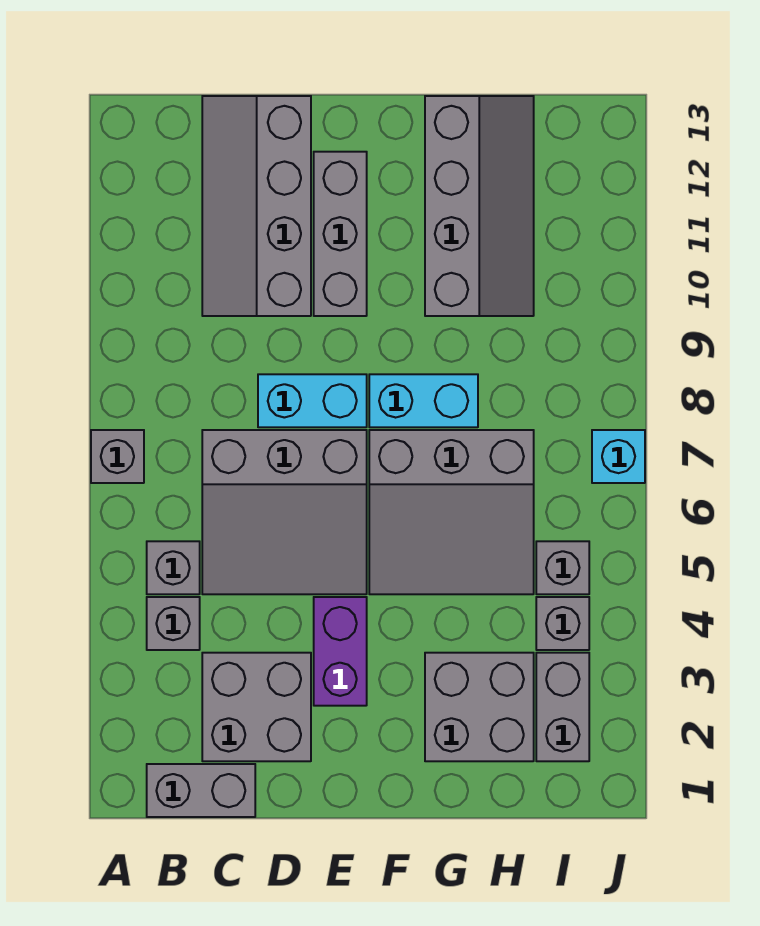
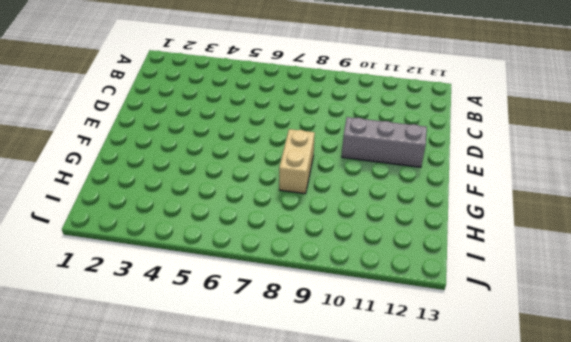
tan brick F8:G8 level 1 -> cyan brick F8:G8 level 1
none -> grey brick A7 level 1
none -> grey brick B1:C1 level 1
none -> grey brick B4 level 1

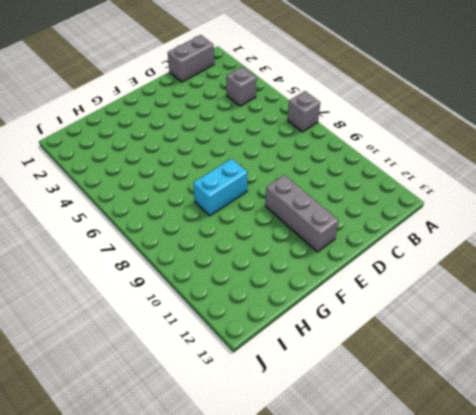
none -> grey brick B5 level 1
none -> grey brick C2:D3 level 1
none -> grey slope C5:E7 level 1 top 7

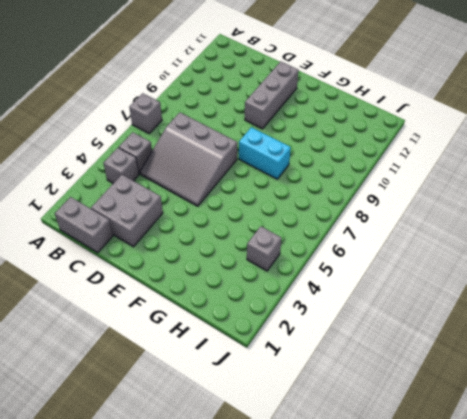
none -> grey slope C10:D13 level 1 top D
none -> cyan brick D8:E8 level 1
none -> purple brick E3:E4 level 1

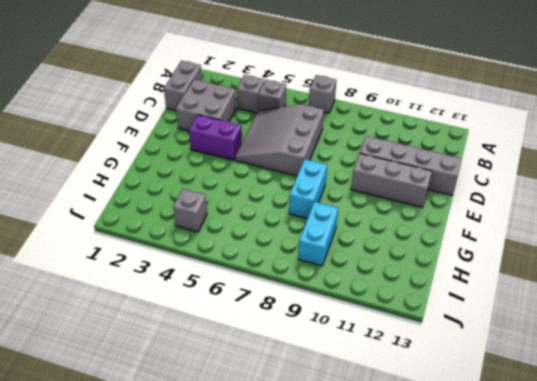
cyan brick H9:I9 level 1 -> cyan brick D8:E8 level 1
none -> grey slope F5:H7 level 1 top 7
none -> grey brick G2:H3 level 1
none -> grey slope G10:H13 level 1 top G

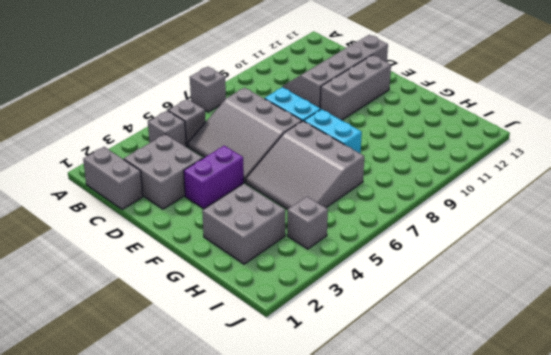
none -> grey slope G10:H13 level 1 top G
none -> grey brick I2:I3 level 1
none -> grey brick I5 level 1

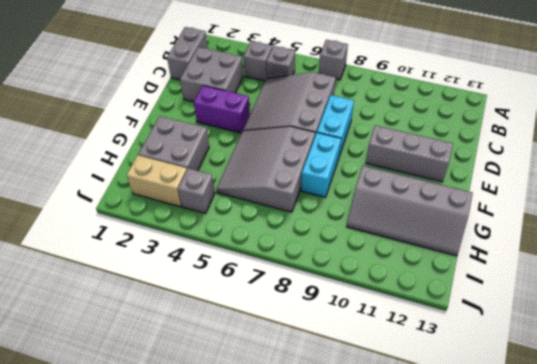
tan brick I2:I3 level 1 -> grey brick I2:I3 level 1
none -> grey slope C10:D13 level 1 top D
none -> grey brick I5 level 1
none -> cyan brick J7 level 1

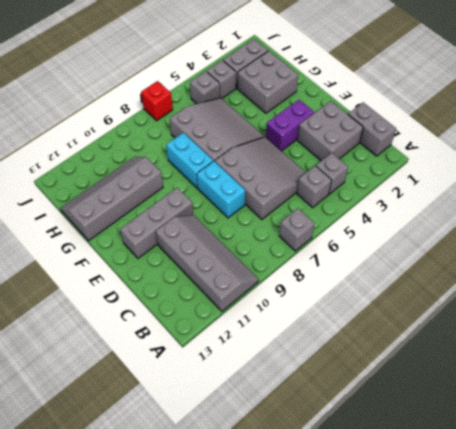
grey slope A10:D11 level 1 top 11 -> grey slope C10:D13 level 1 top D
red brick J7 level 1 -> cyan brick J7 level 1

